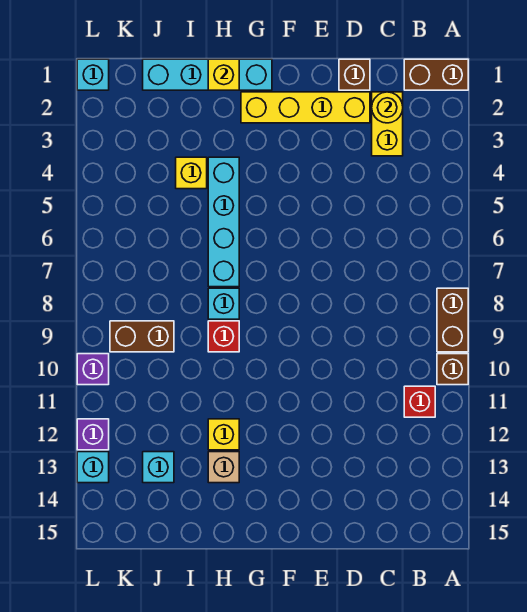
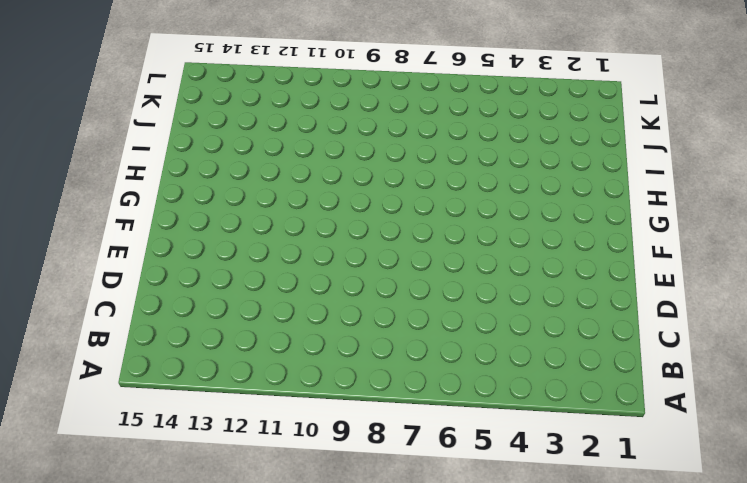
none -> brown brick A1:B1 level 1
none -> brown brick A8:A9 level 1
none -> brown brick A10 level 1

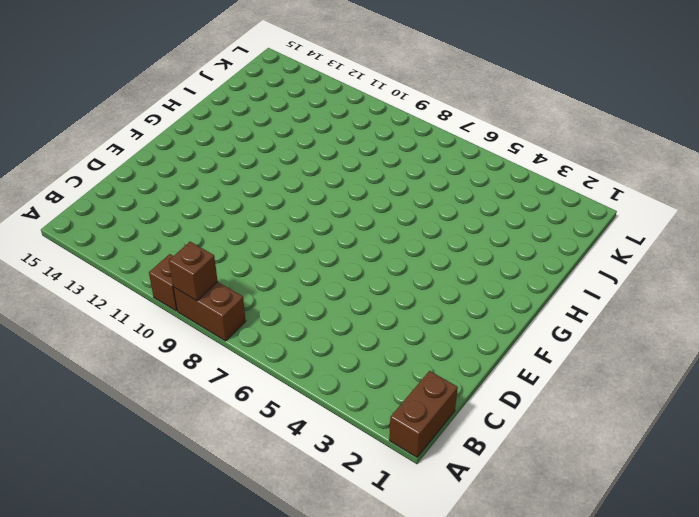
brown brick A9 level 2 -> brown brick D1 level 1
none -> red brick B11 level 1
none -> yellow brick C2:C3 level 1
none -> yellow brick D2:G2 level 1

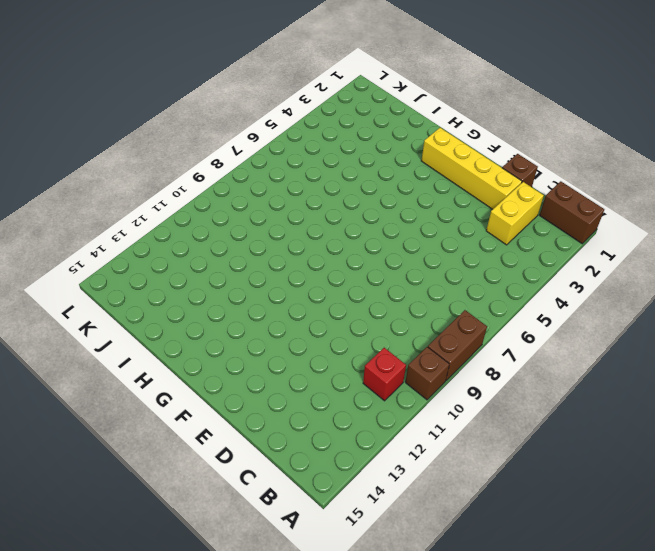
none -> cyan brick G1:J1 level 1
none -> cyan brick H4:H7 level 1
none -> cyan brick H8 level 1

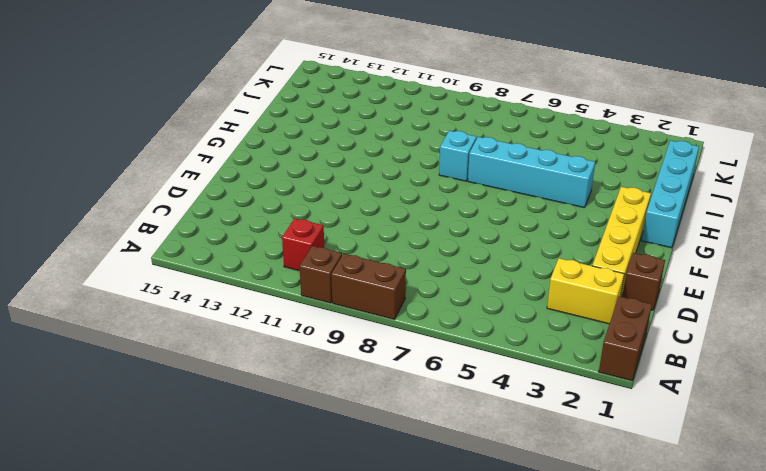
none -> red brick H9 level 1
none -> yellow brick H12 level 1
none -> tan brick H13 level 1

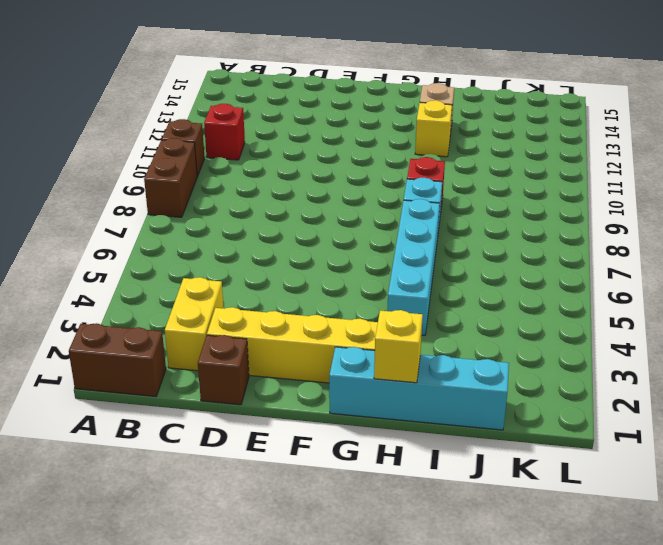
none -> yellow brick I4 level 1
none -> brown brick J9:K9 level 1
none -> cyan brick J13 level 1

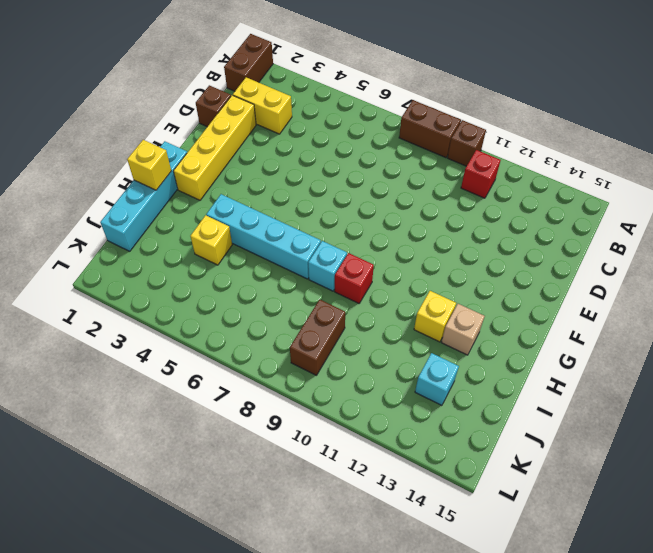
none -> cyan brick L1 level 1
none -> purple brick L10 level 1
none -> purple brick L12 level 1

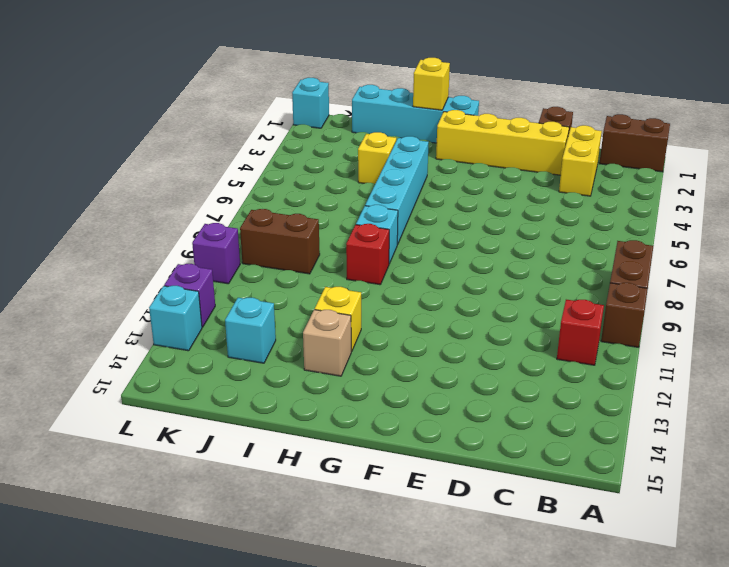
none -> yellow round brick C2 level 2

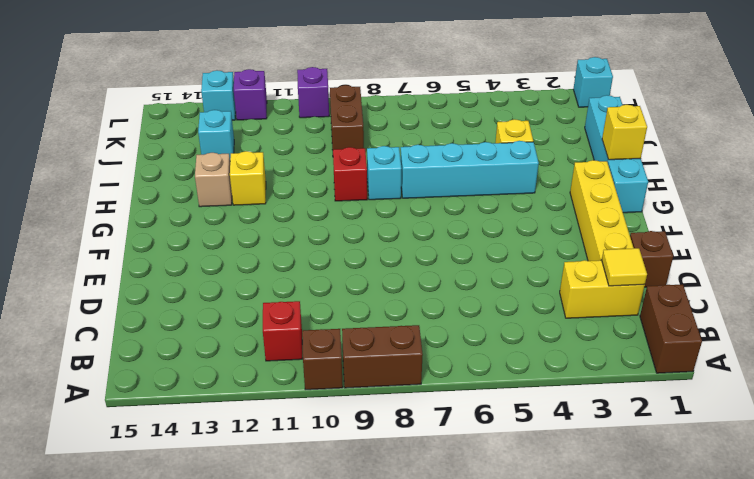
yellow tile C2 level 2 -> yellow round brick C2 level 2

